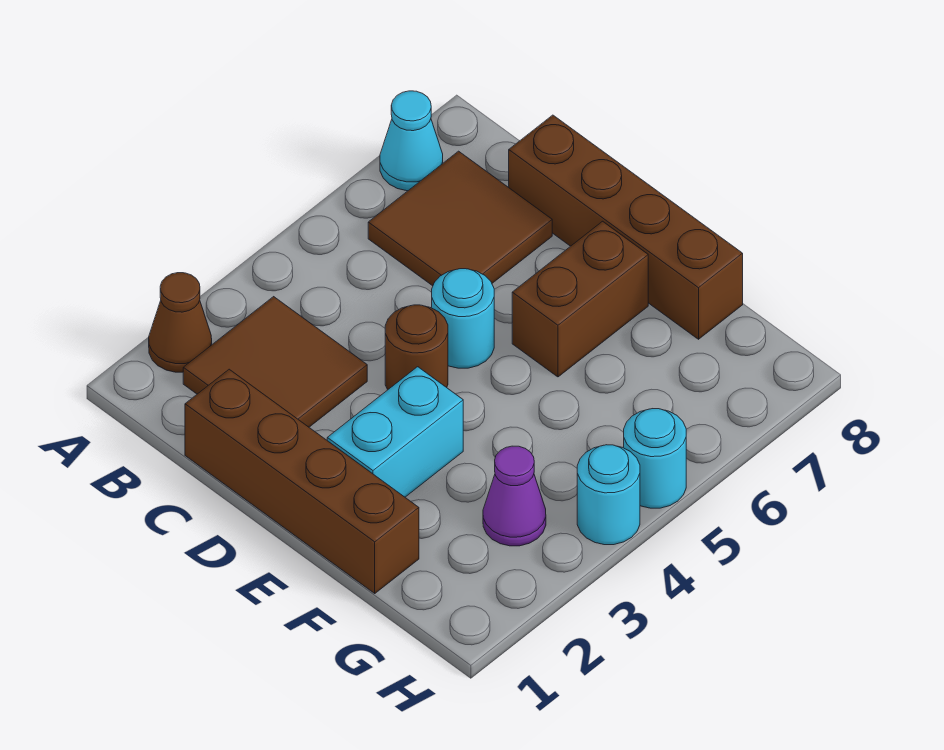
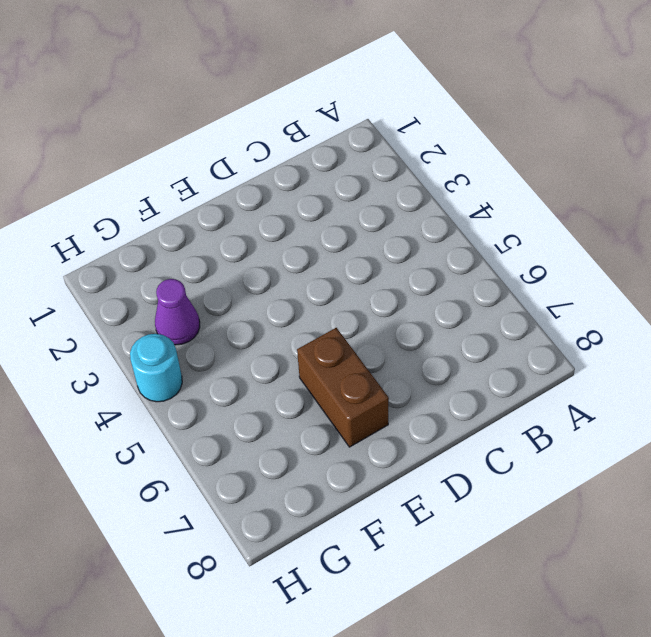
none -> brown cone A2 level 1
none -> cyan cone A7 level 1
none -> brown tile B2:C3 level 1

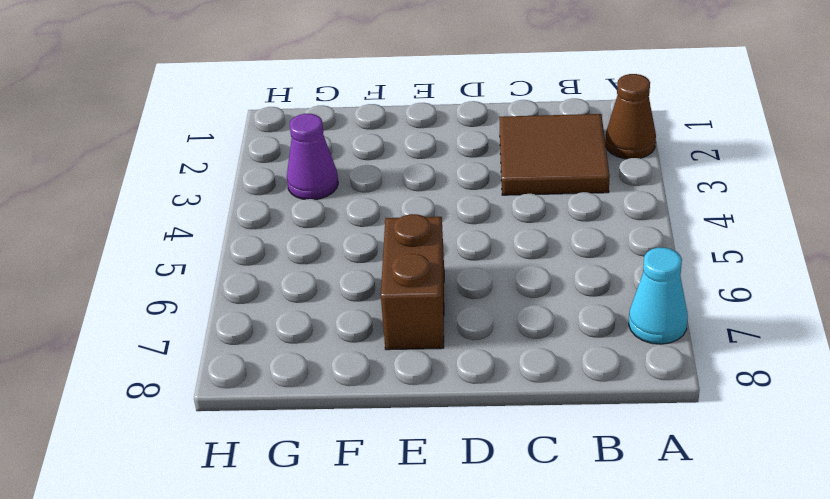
none -> brown tile B6:C7 level 1
none -> brown brick C1:F1 level 1
none -> brown brick C8:F8 level 1

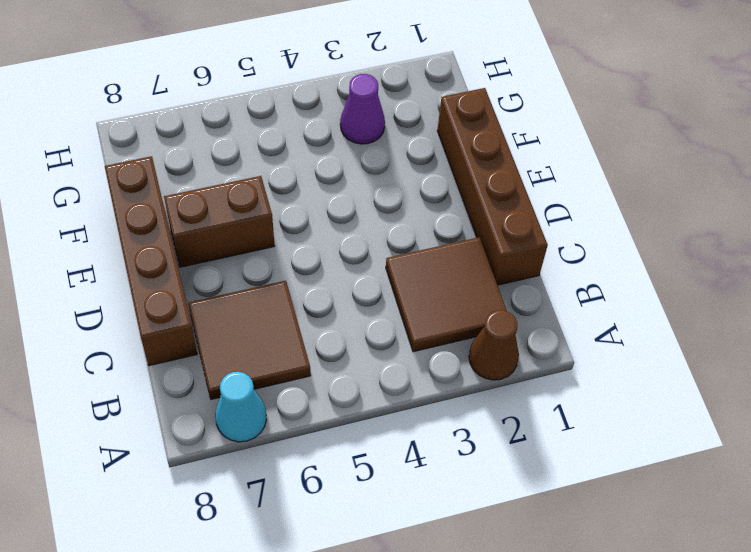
none -> brown round brick D4 level 1
none -> cyan round brick D5 level 1
none -> cyan brick E2:E3 level 1

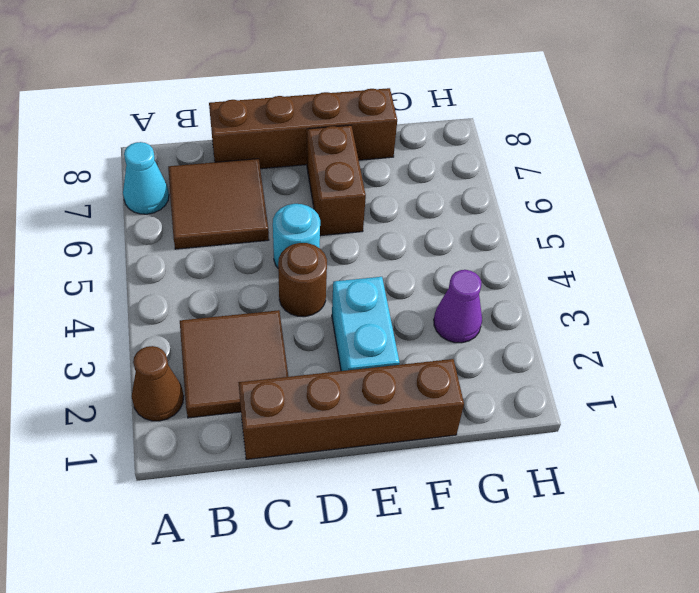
none -> cyan round brick H4 level 1
none -> cyan round brick H5 level 1

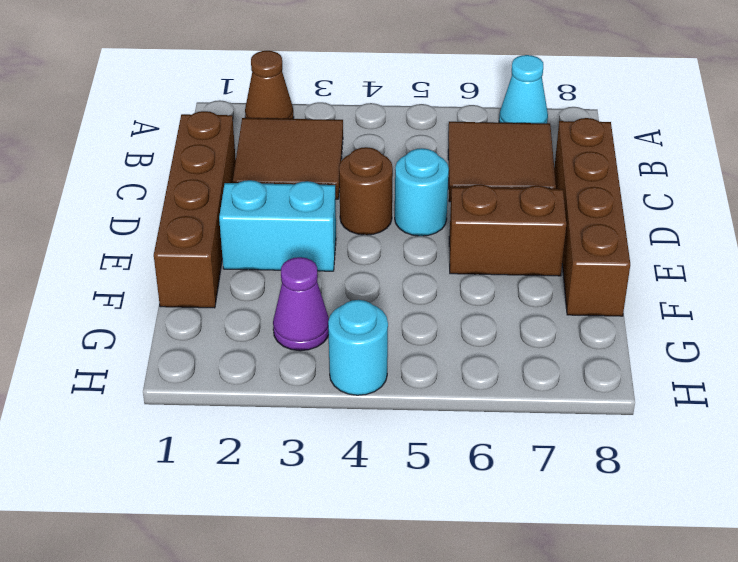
none -> cyan round brick H5 level 1

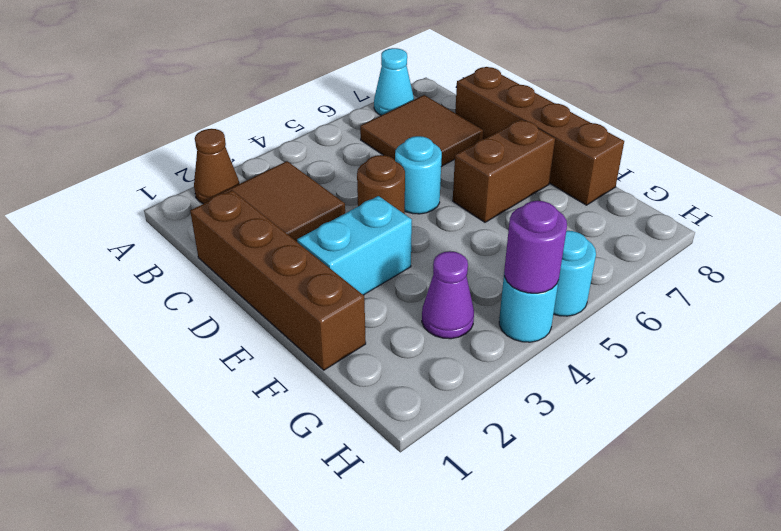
purple round brick H4 level 2 -> none

